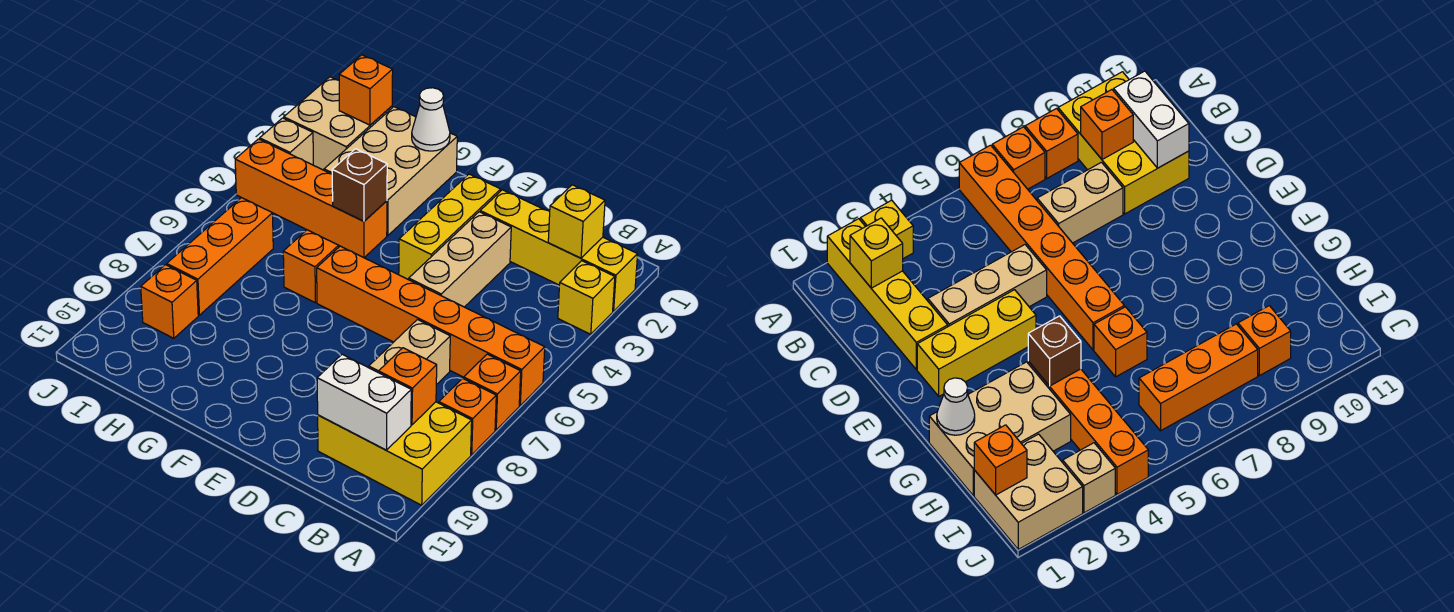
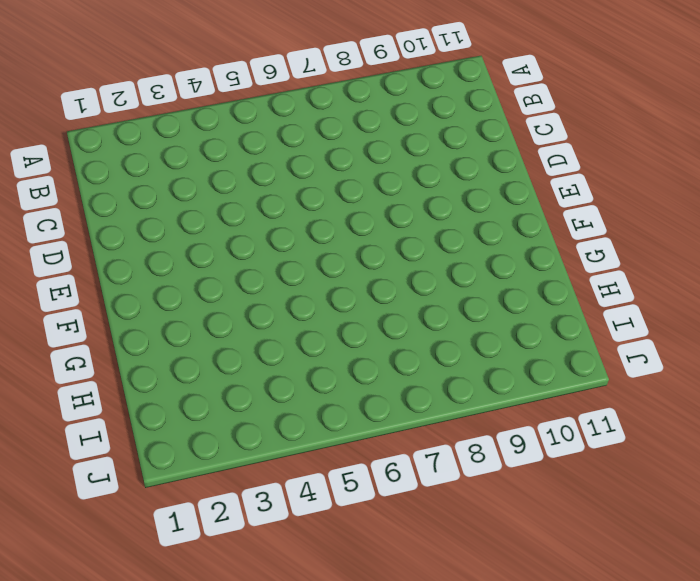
none -> yellow brick A2:D2 level 1
none -> yellow brick A3 level 1
none -> orange brick A6:F6 level 1

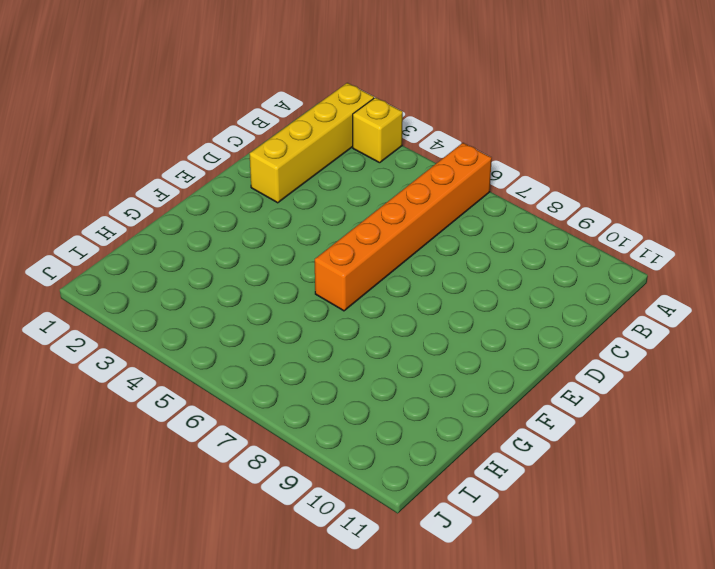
none -> orange brick A7 level 1
none -> orange brick A8 level 1
none -> yellow brick A9:C10 level 1

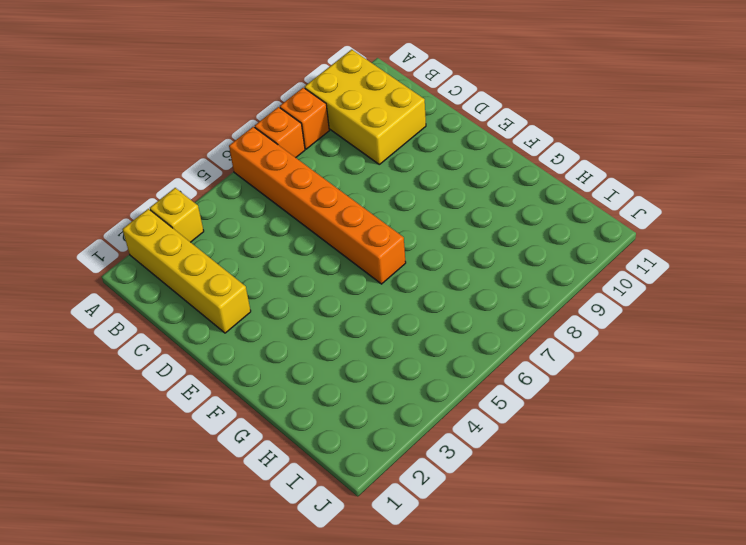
none -> tan brick C7:C8 level 1
none -> tan brick D3:D5 level 1
none -> yellow brick E2:E4 level 1

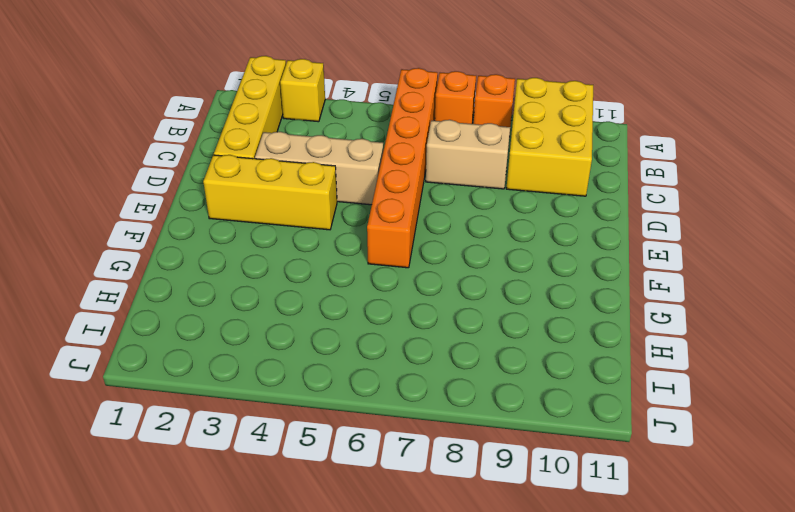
none -> tan brick G1:H3 level 1
none -> orange brick G4:J4 level 1
none -> orange brick G6 level 1

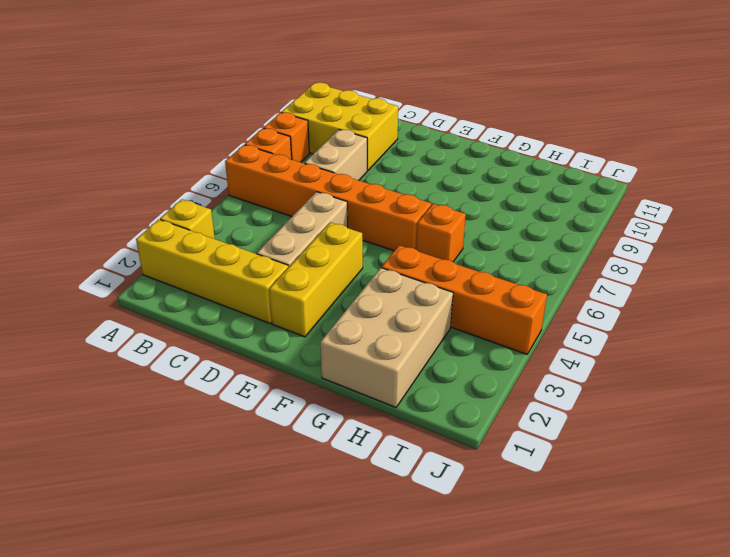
none -> tan brick I1:J2 level 1
none -> orange brick I6:I8 level 1
none -> orange brick I9 level 1

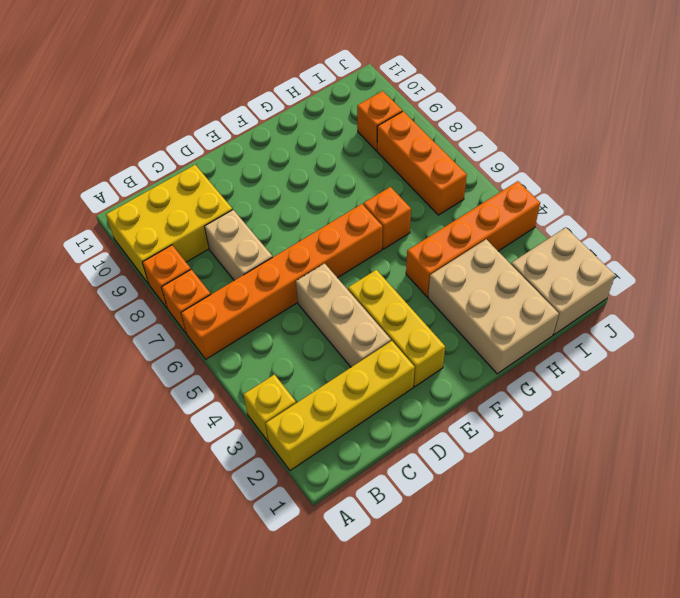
none -> tan brick J3 level 1
none -> yellow brick B2 level 2
none -> orange brick B9 level 2

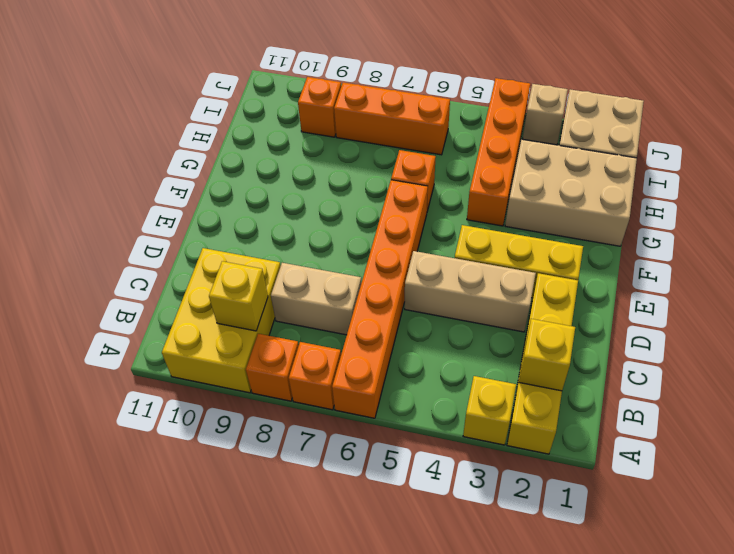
yellow brick B9 level 2 -> orange brick B9 level 2
none -> white brick B10:C10 level 2
none -> white cone G1 level 2
none -> brown brick G4 level 2

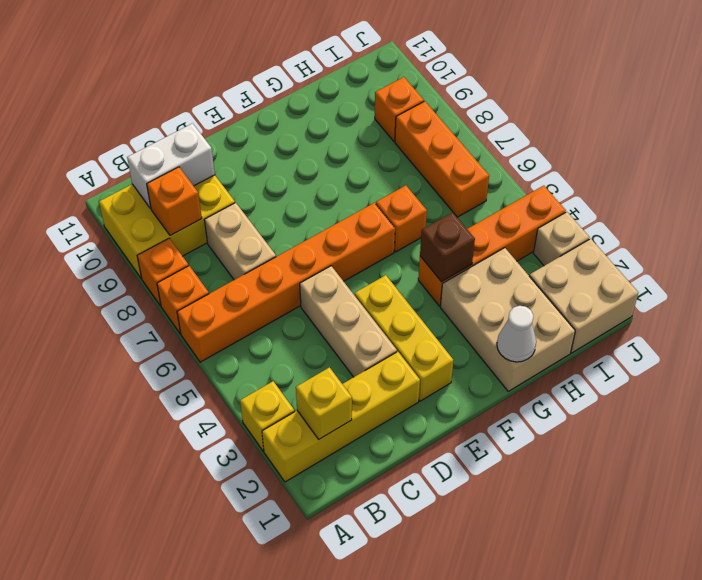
none -> orange brick I1 level 2

